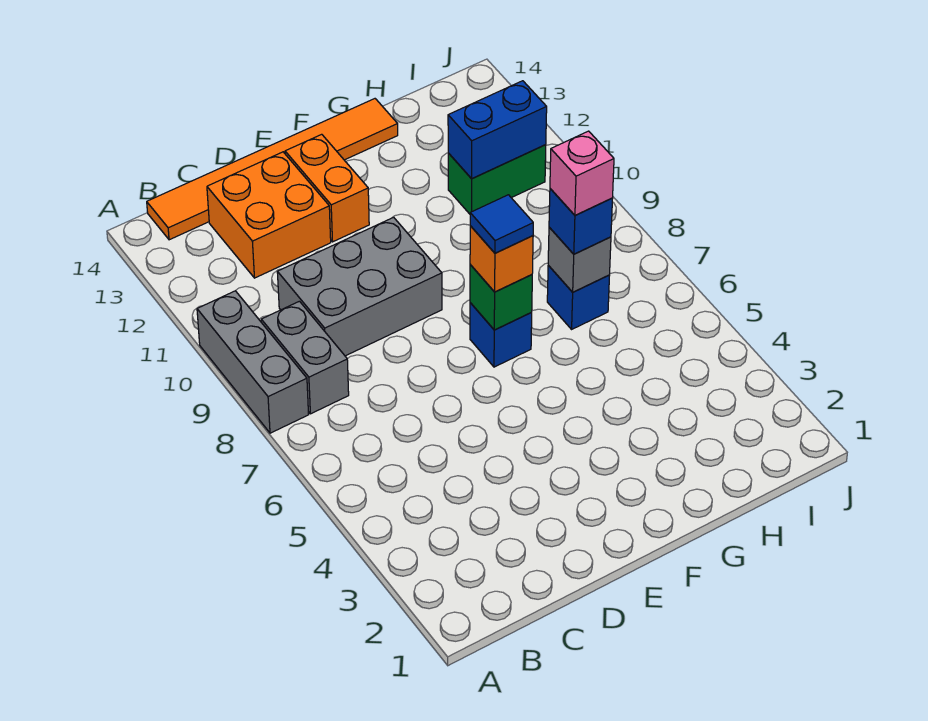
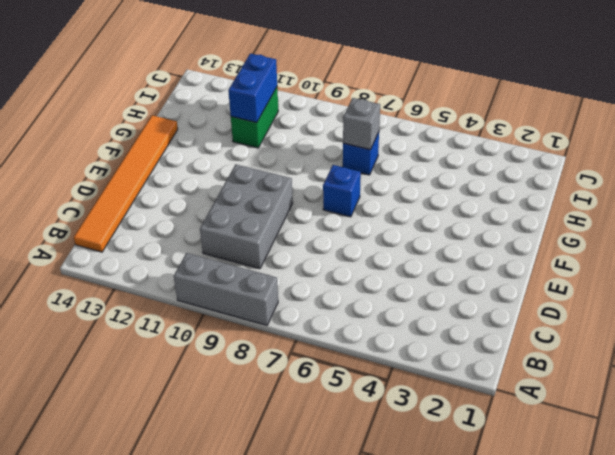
none -> grey brick B8:B9 level 1
none -> orange brick C12:D13 level 1
none -> orange brick E12:E13 level 1

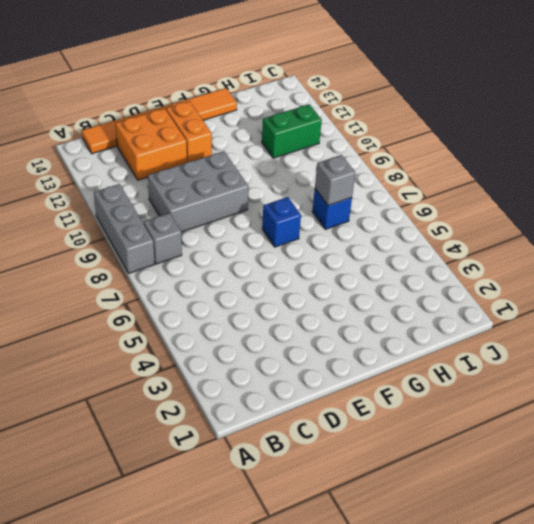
grey brick B8 level 1 -> grey brick B8:B9 level 1
none -> green brick F7 level 2
none -> blue brick H11:I11 level 2
none -> orange brick F7 level 3

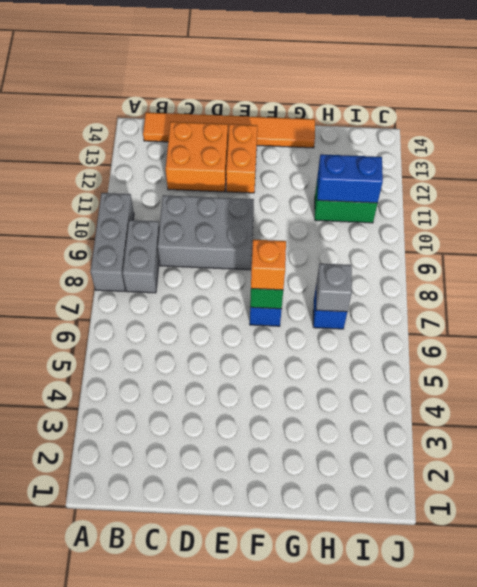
none -> blue brick H7 level 3
none -> blue tile F7 level 4
none -> pink brick H7 level 4

